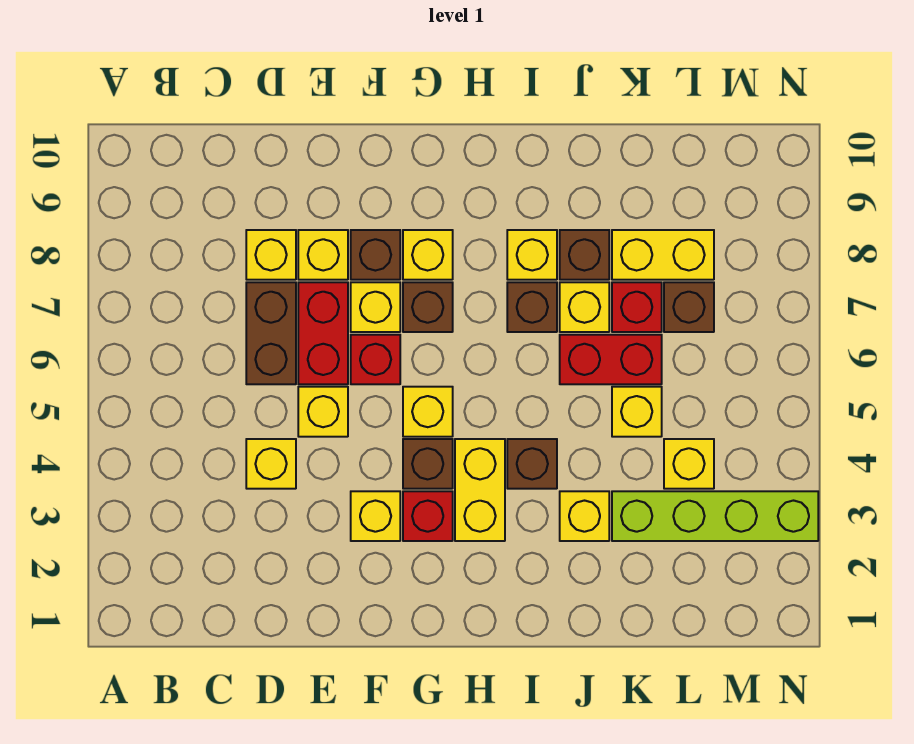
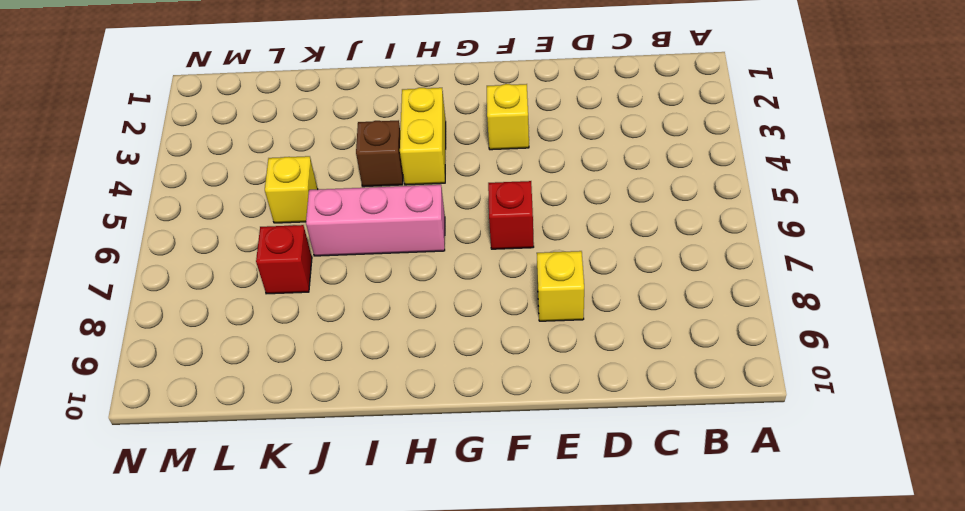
pink brick H6:J6 level 1 -> red brick J6:K6 level 1
none -> yellow brick D4 level 1
none -> brown brick D6:D7 level 1
none -> yellow brick D8 level 1

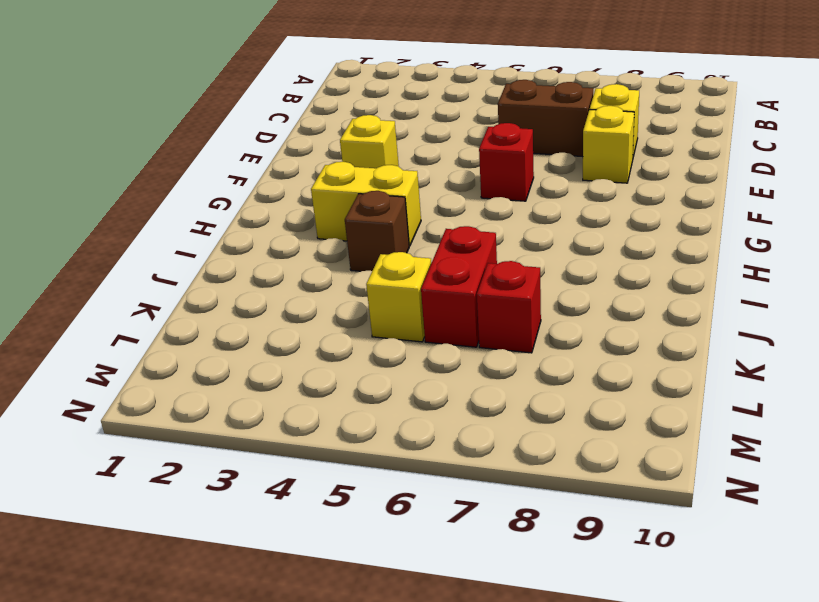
none -> yellow brick D4 level 1
none -> yellow brick E5 level 1
none -> red brick E6:E7 level 1

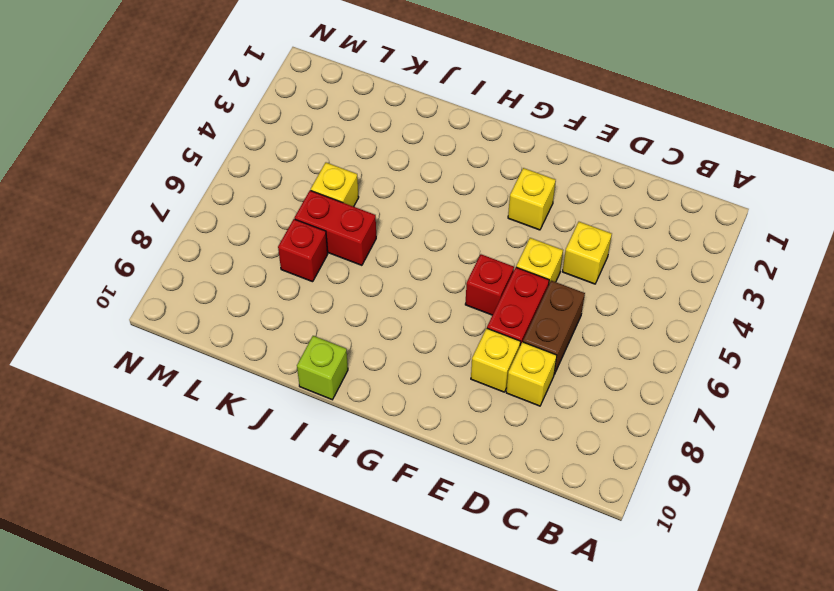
lime brick I10 level 1 -> none
none -> yellow brick F7 level 1
none -> brown brick F8 level 1
none -> red brick G3 level 1

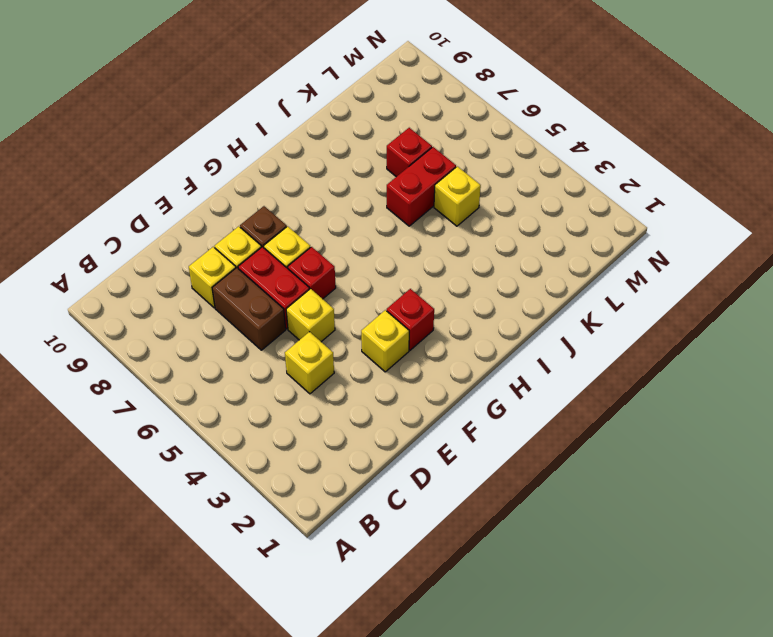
none -> brown brick G4 level 1
none -> yellow brick G5 level 1
none -> brown brick G7 level 1

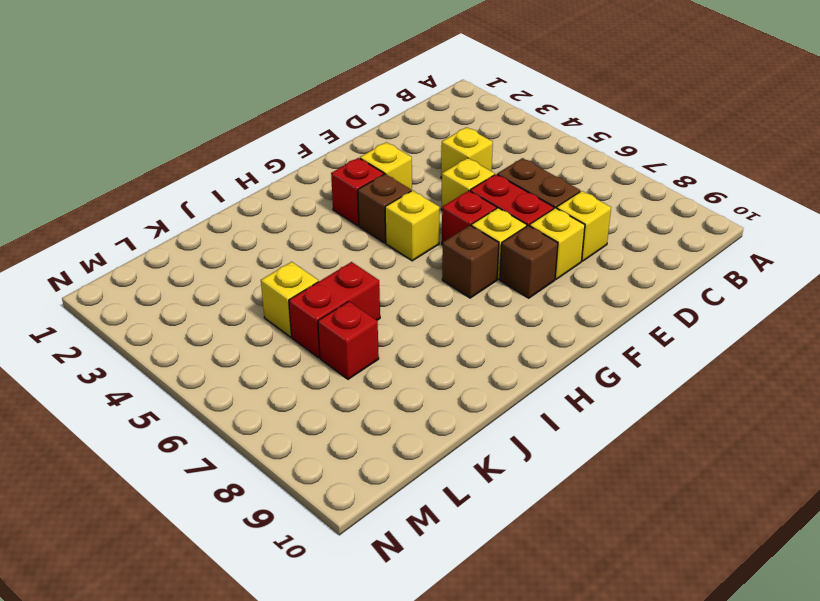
none -> yellow brick G8 level 1
none -> yellow brick H3:H4 level 1
none -> brown brick I4 level 1

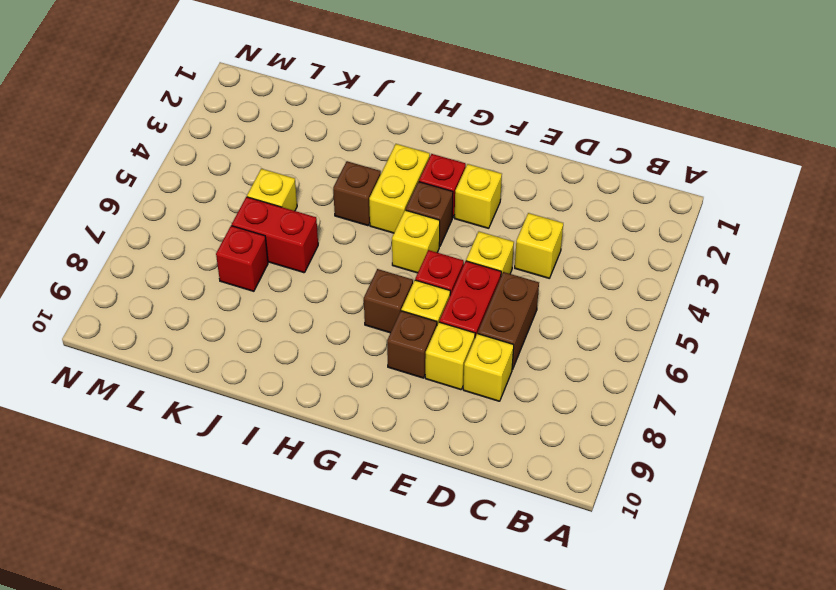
none -> yellow brick G8 level 1
none -> brown brick I7 level 1
none -> yellow brick I8 level 1

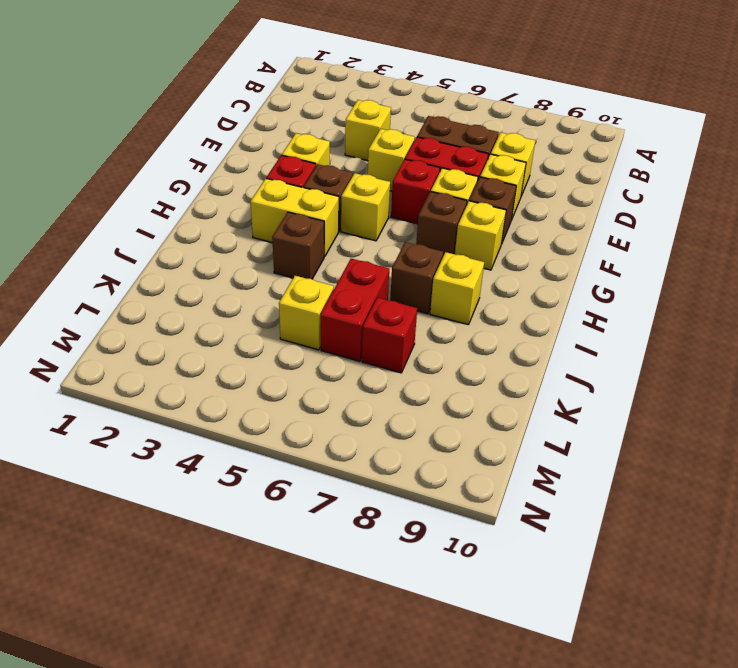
none -> yellow brick J3 level 1
none -> yellow brick J7 level 1
none -> brown brick J8 level 1

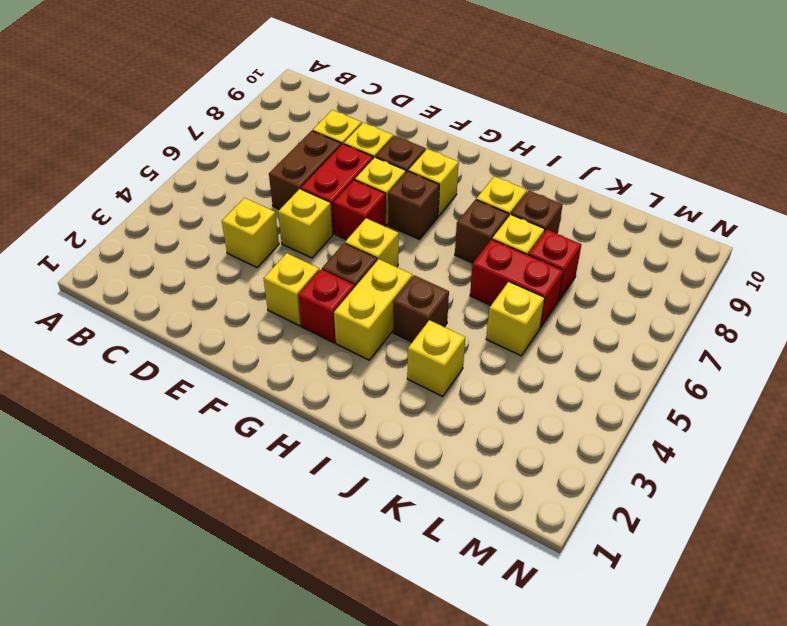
none -> lime brick K3:N3 level 1
none -> yellow brick K8:L8 level 1
none -> yellow brick L4 level 1

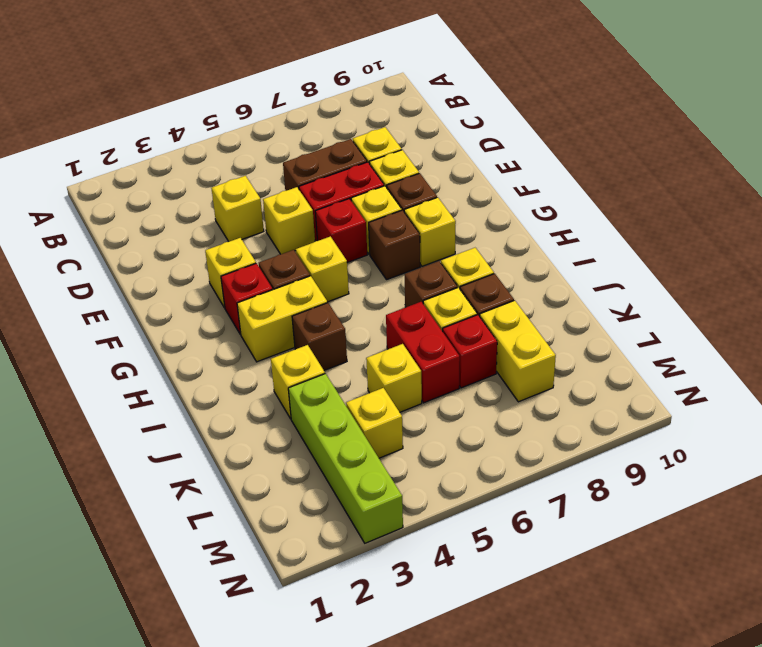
none -> brown brick L7 level 1

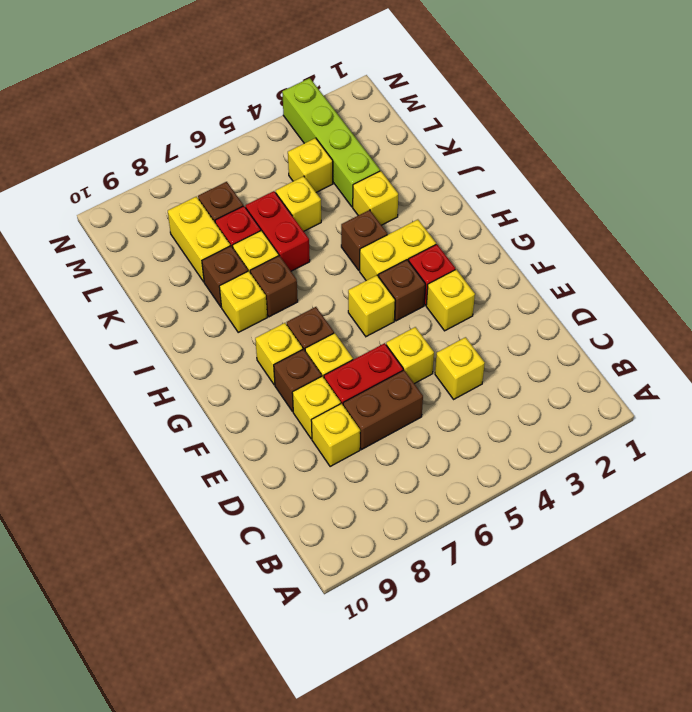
none -> red brick F6 level 1

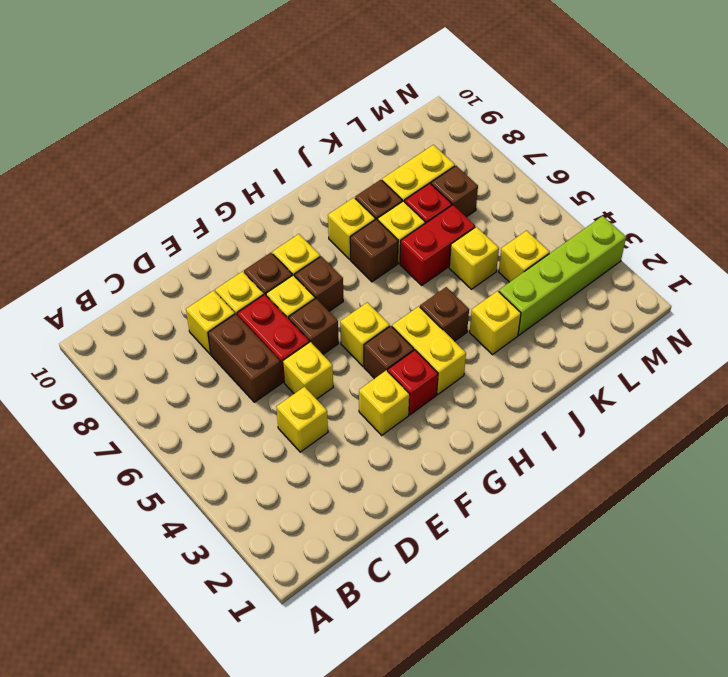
brown brick F6 level 1 -> red brick F6 level 1

